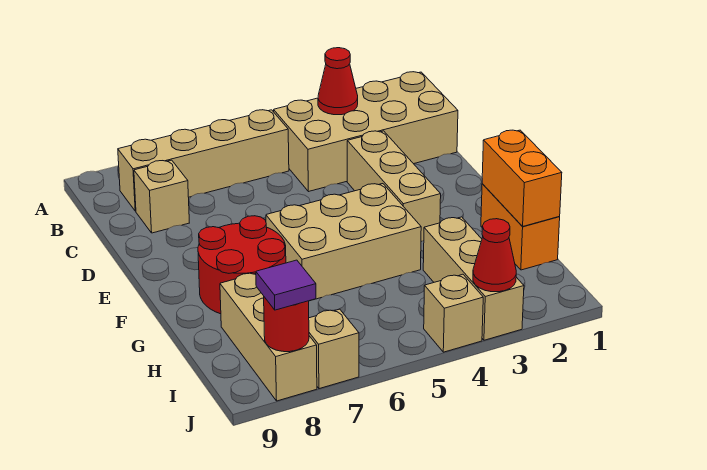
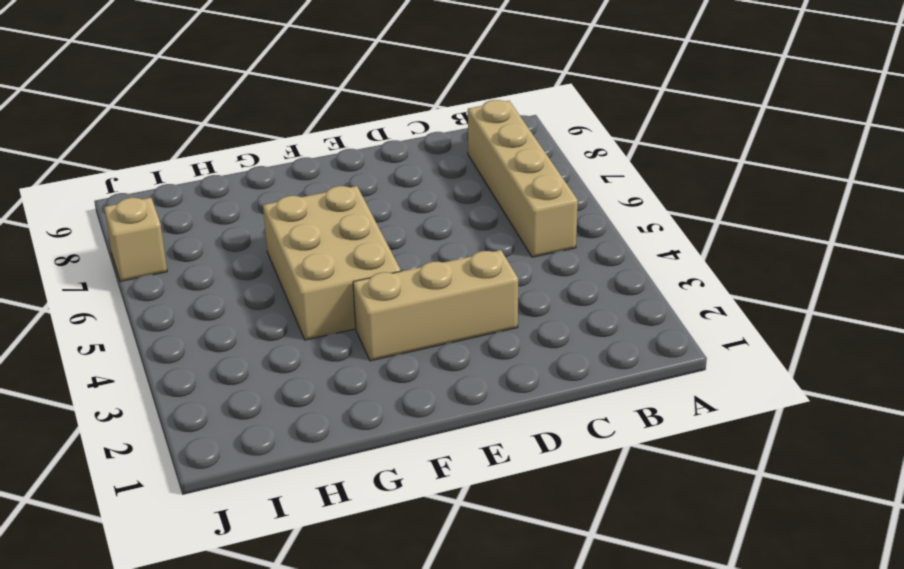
none -> tan brick B1:C4 level 1
none -> tan brick C8 level 1
none -> red round brick F7:G8 level 1

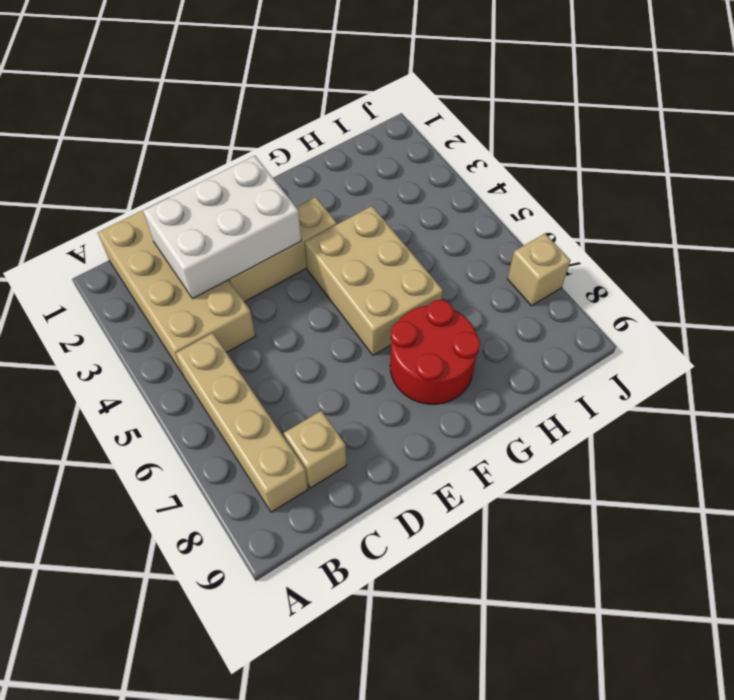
white brick C2:E3 level 2 -> none
none -> orange brick G1:H1 level 1
none -> tan brick H3:J3 level 1
none -> tan brick H8:J8 level 1

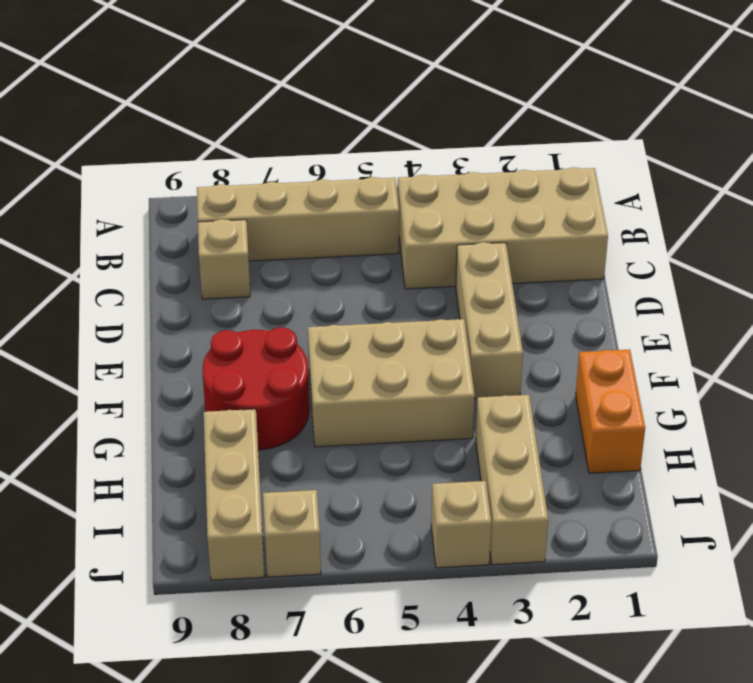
none -> red cone B3 level 2
none -> orange brick G1:H1 level 2
none -> red cone J3 level 2

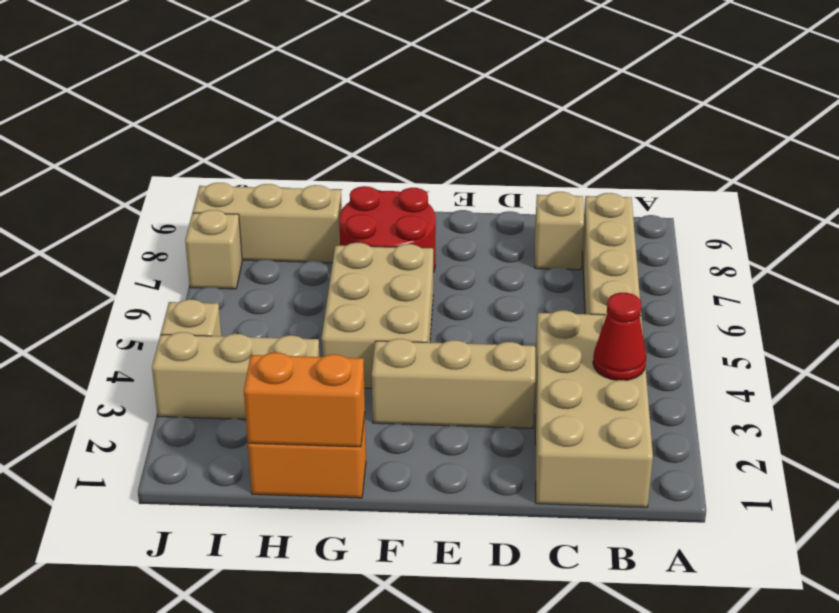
none -> red cone J3 level 2
none -> red round brick J8 level 2
none -> purple tile J8 level 3

